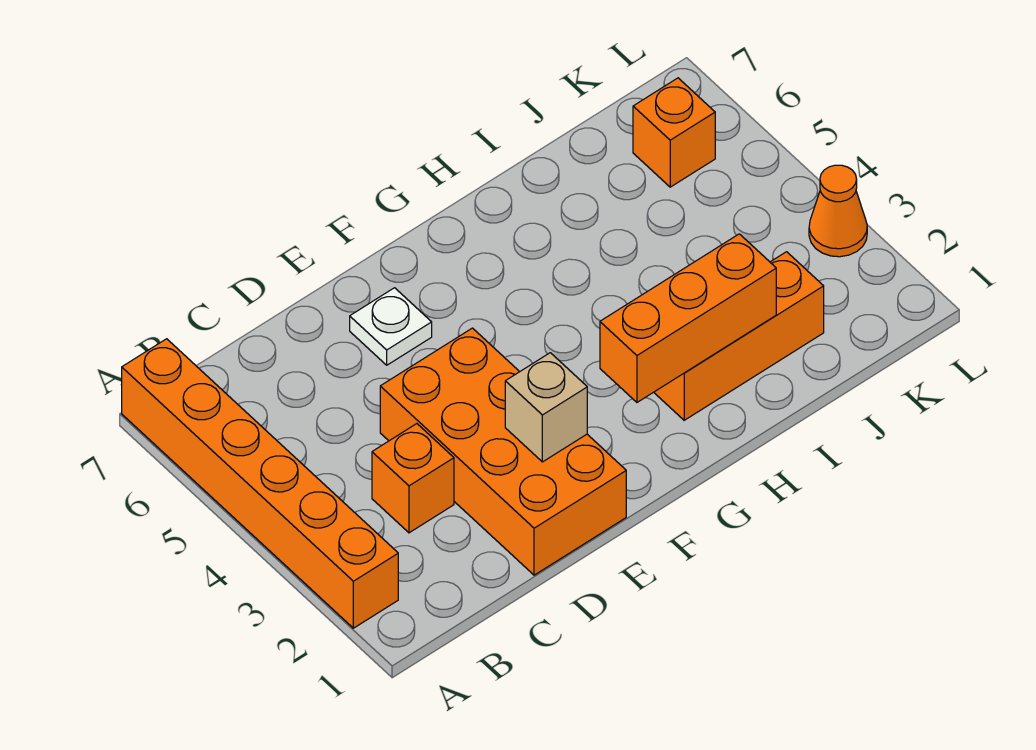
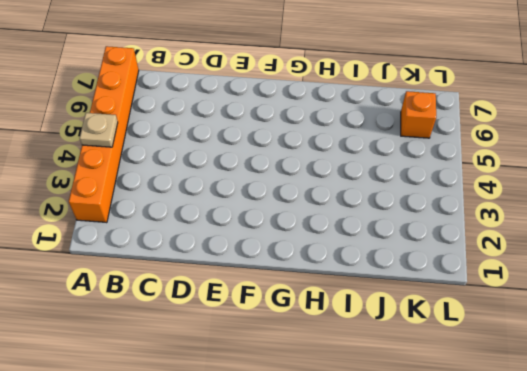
tan plate A4 level 2 -> none
none -> orange brick C3 level 1
none -> orange brick D1:E4 level 1

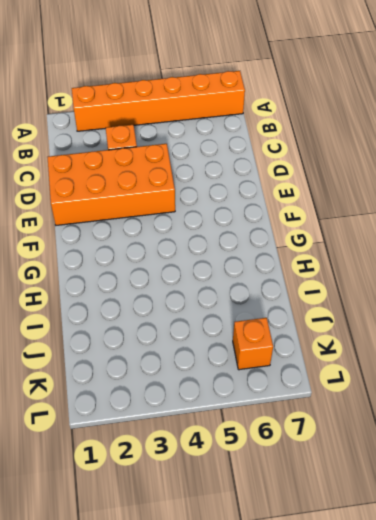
none -> white plate E6 level 1
none -> orange brick H2:J2 level 1

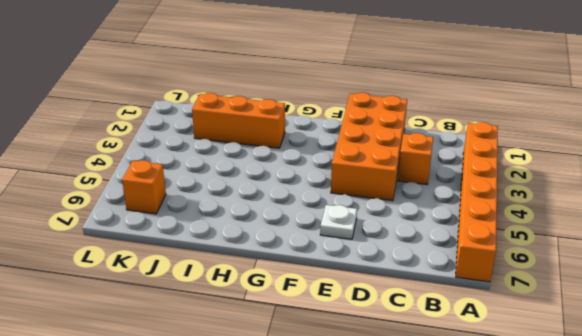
none -> orange cone L3 level 1
none -> tan brick E2 level 2

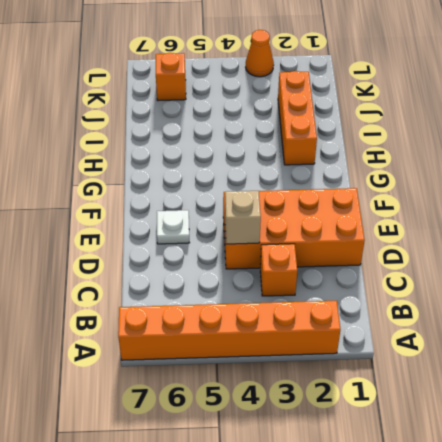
tan brick D4 level 2 -> tan brick E2 level 2
none -> orange brick G2:I2 level 2

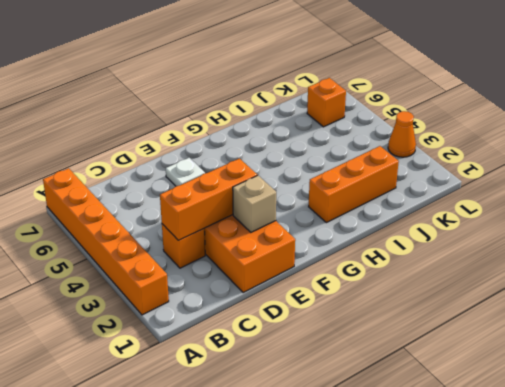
orange brick C3:E3 level 2 -> orange brick G2:I2 level 2

